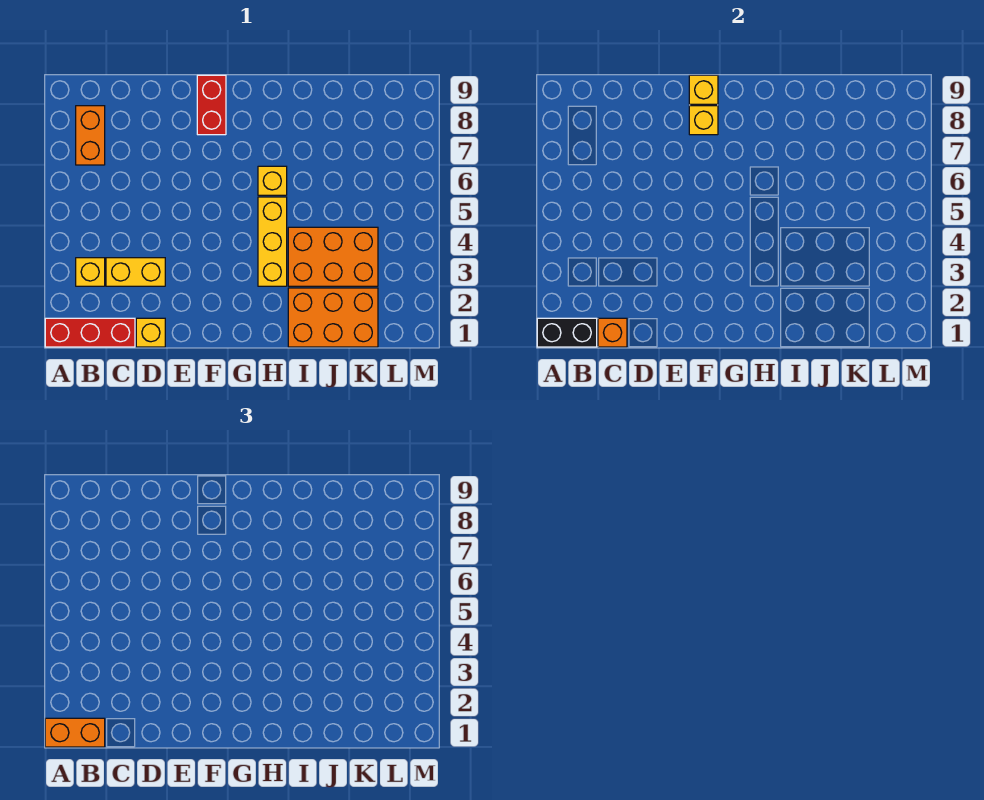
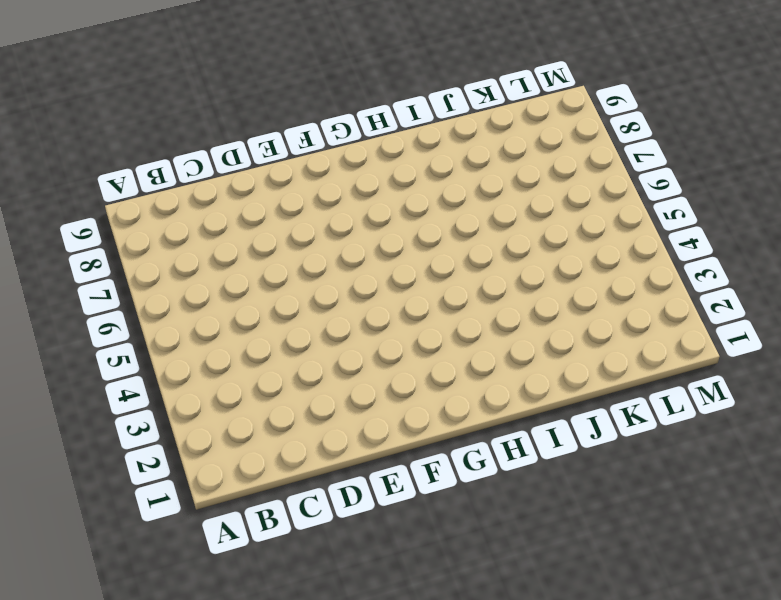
none -> red brick A1:C1 level 1
none -> yellow brick B3 level 1
none -> orange brick B7:B8 level 1

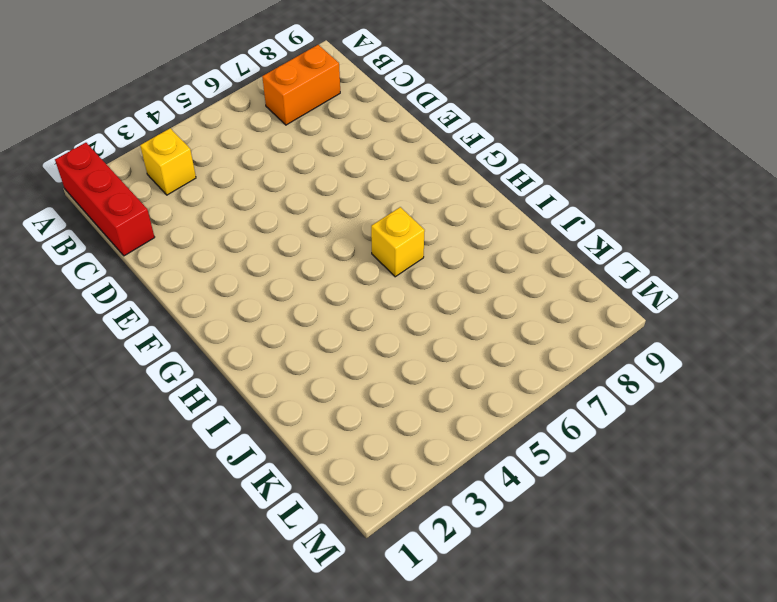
none -> yellow brick C3:D3 level 1
none -> yellow brick D1 level 1
none -> red brick F8:F9 level 1

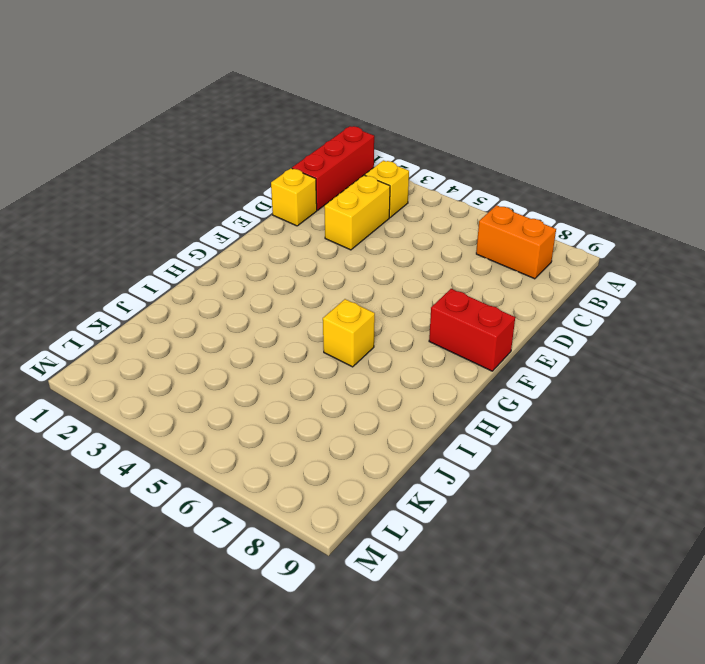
none -> yellow brick H3:H5 level 1
none -> orange brick I1:K2 level 1
none -> orange brick I3:K4 level 1

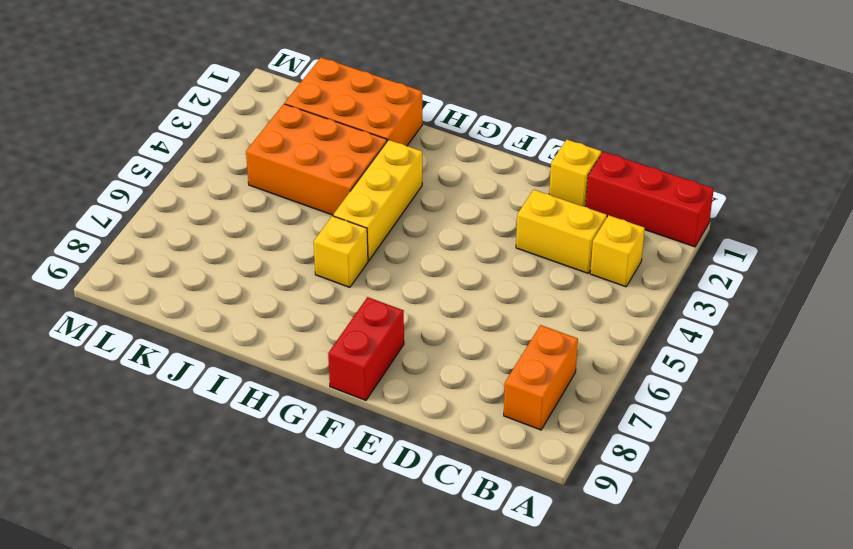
none -> black brick A1:B1 level 2
none -> orange brick C1 level 2
none -> yellow brick F8 level 2

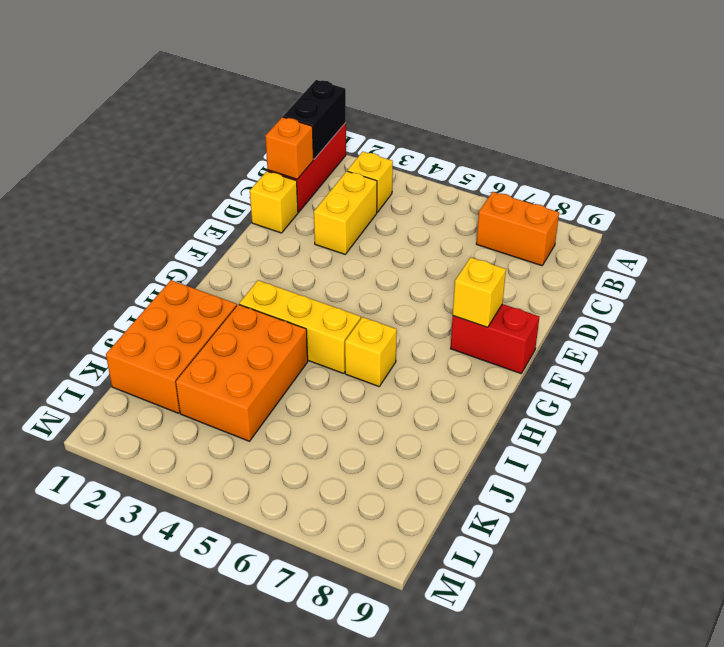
none -> yellow brick F9 level 2
none -> orange brick A1:B1 level 3

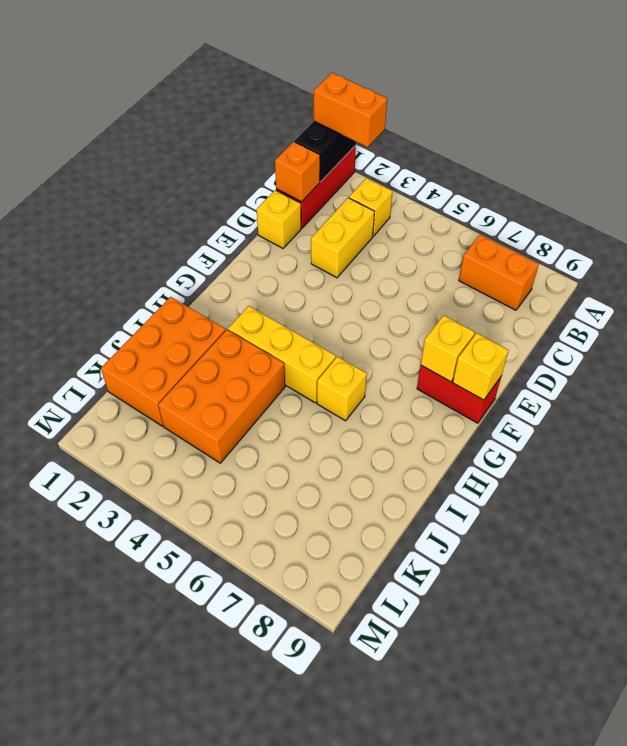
orange brick A1:A2 level 3 -> orange brick A1:B1 level 3

